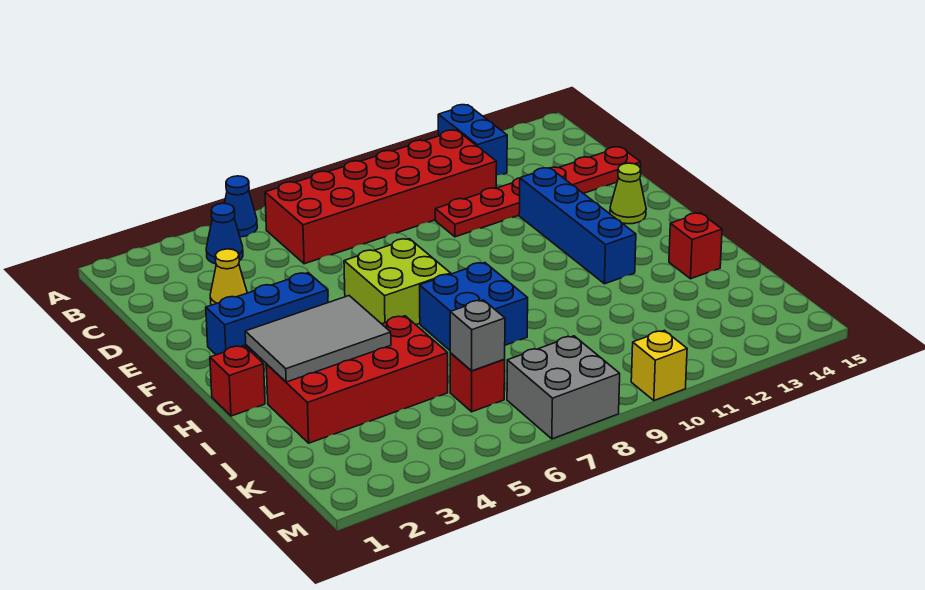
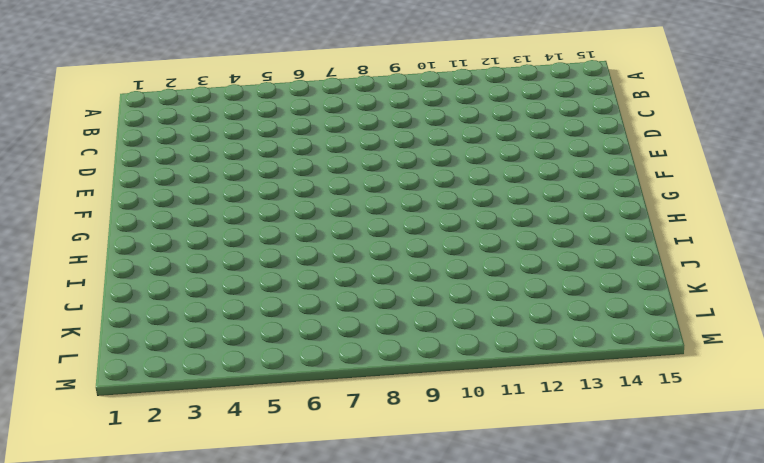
none -> blue cone A5 level 1
none -> blue brick A12:B12 level 1
none -> blue cone B4 level 1

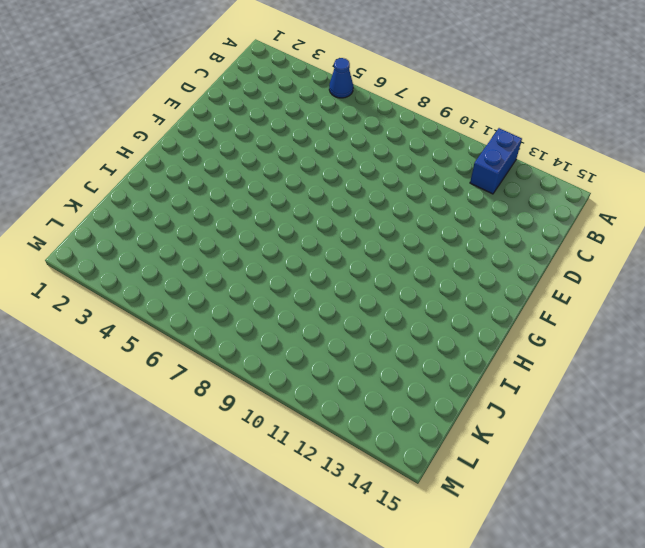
none -> blue cone B4 level 1
none -> red brick B6:C11 level 1
none -> yellow cone D3 level 1

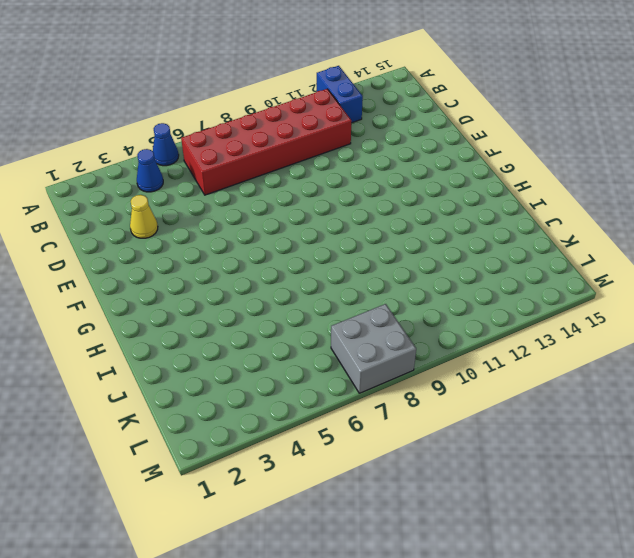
none -> red plate D10:D15 level 1
none -> blue brick E12:H12 level 1
none -> blue brick F2:F4 level 1

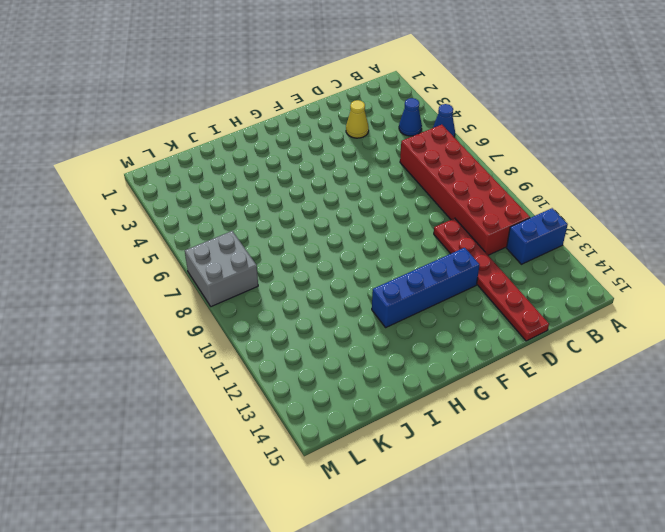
none -> blue brick F2:F4 level 1
none -> lime brick F6:G7 level 1
none -> lime cone F14 level 1

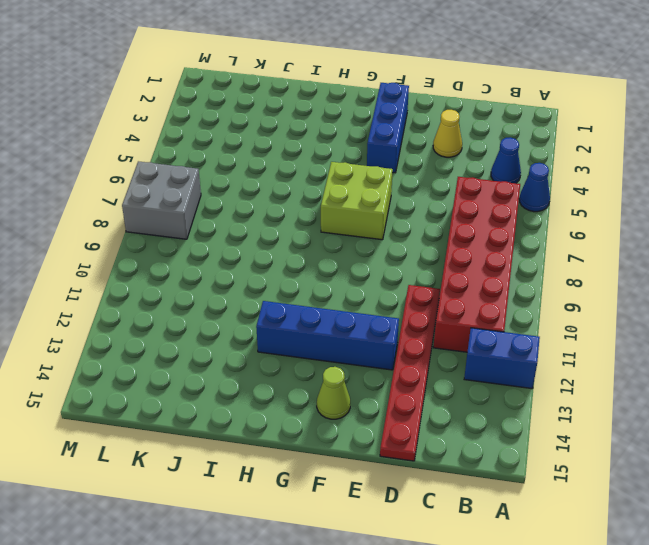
none -> red brick H1 level 1
none -> blue brick H7:I8 level 1
none -> red brick I2:J5 level 1

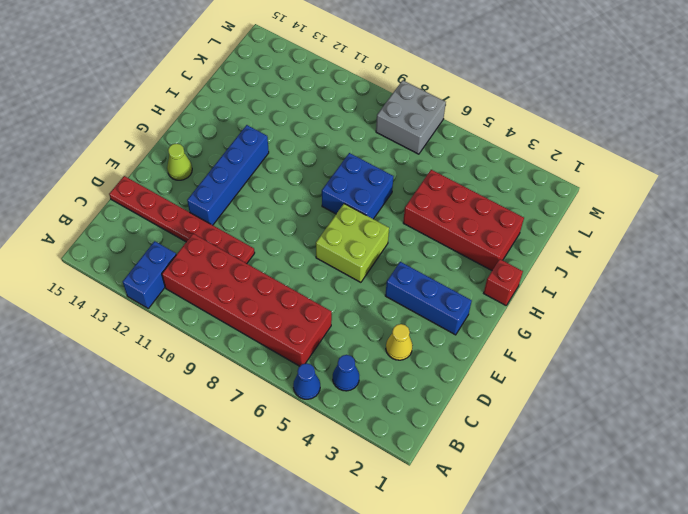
none -> red brick I14 level 1
none -> red brick K6 level 1
none -> yellow brick M10 level 1

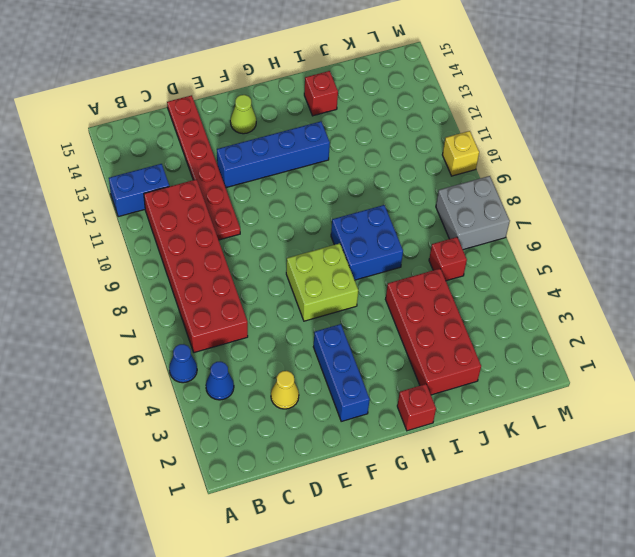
none -> grey tile H2:I4 level 2
none -> grey brick K6 level 2

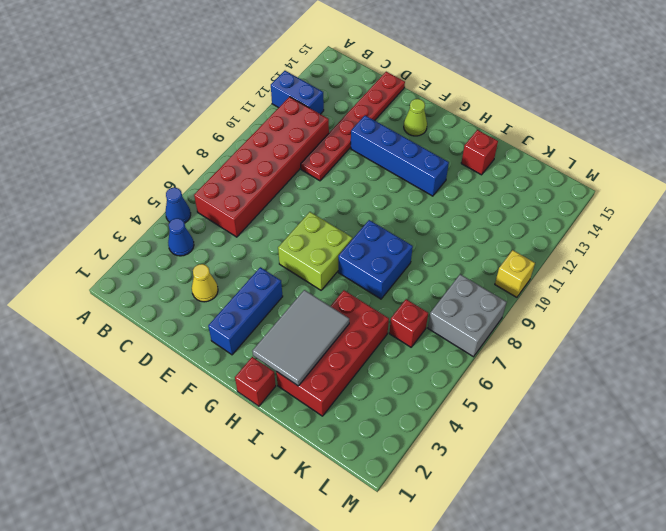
none -> grey brick K6 level 2

